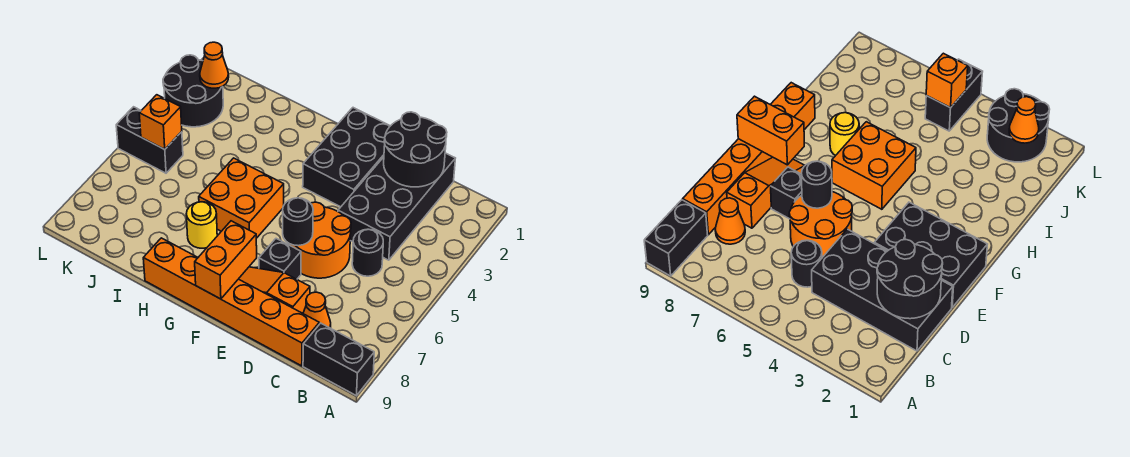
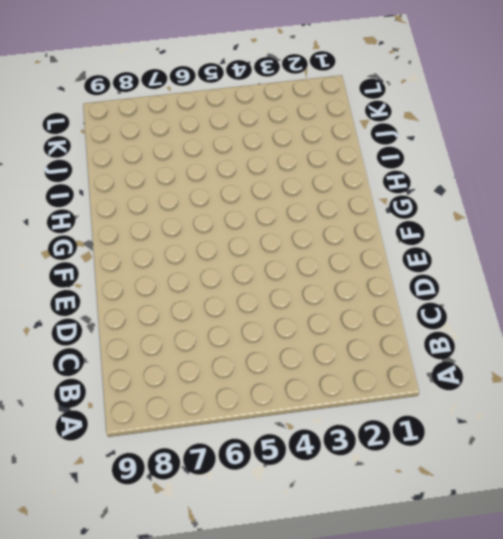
none -> black brick A9:B9 level 1
none -> black brick C1:D4 level 1
none -> black round brick C5 level 1

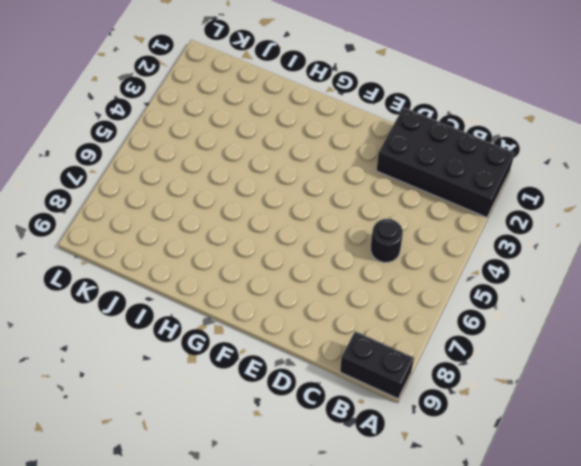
black brick A1:D2 level 1 -> black brick C1:D4 level 1
none -> orange cone C8 level 1
none -> orange brick C9:H9 level 1
none -> orange round brick D5:E6 level 1

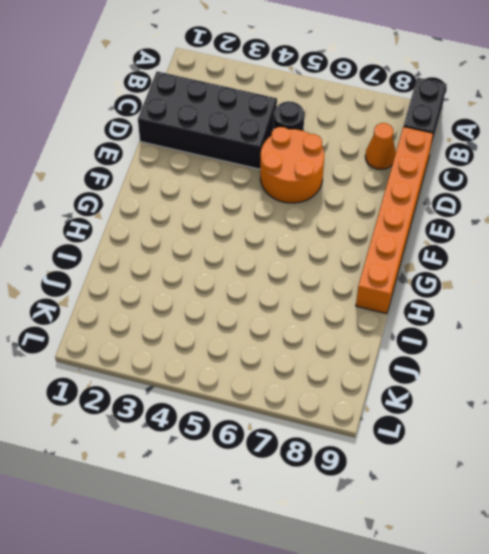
none -> orange slope D8:F8 level 1 top D
none -> black brick E1:F3 level 1
none -> black brick E7 level 1

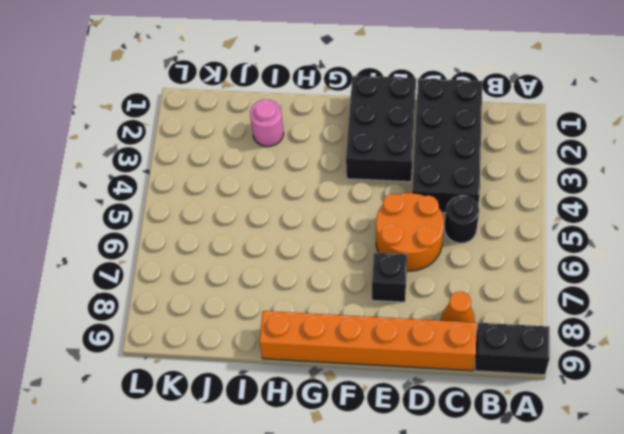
pink round brick I2 level 1 -> none
none -> orange slope D8:F8 level 1 top D
none -> orange brick G5:H6 level 1
none -> yellow round brick H7 level 1

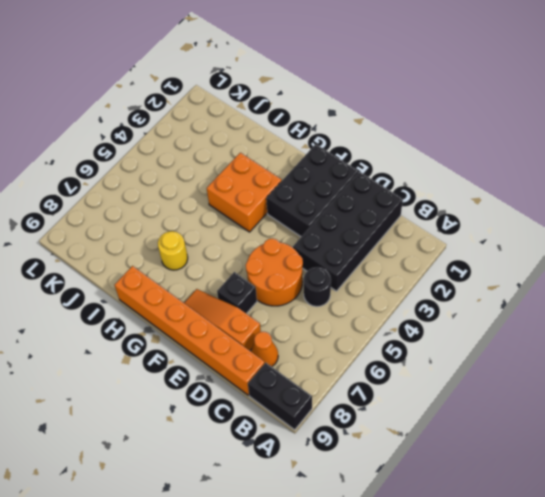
orange brick G3:H4 level 1 -> orange brick G5:H6 level 1
none -> black round brick K2:L3 level 1
none -> black brick K5:L5 level 1
none -> black round brick C1:D2 level 2

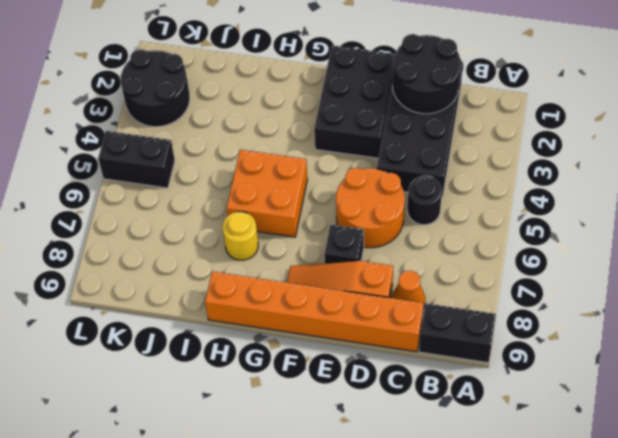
none -> black round brick E6 level 2
none -> orange brick F8:F9 level 2
none -> orange cone K2 level 2

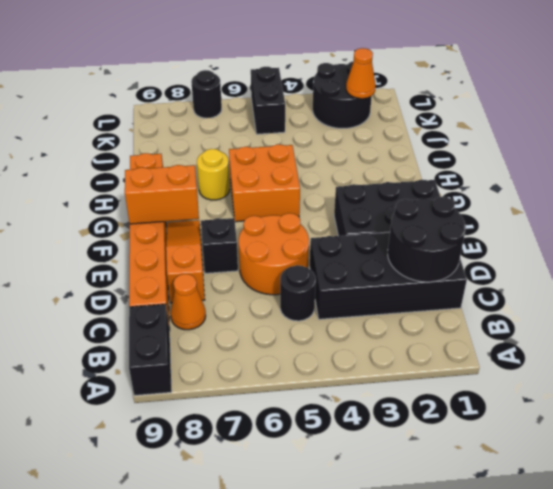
black round brick L7 level 1 -> black round brick E6 level 2
none -> orange brick K5 level 2

